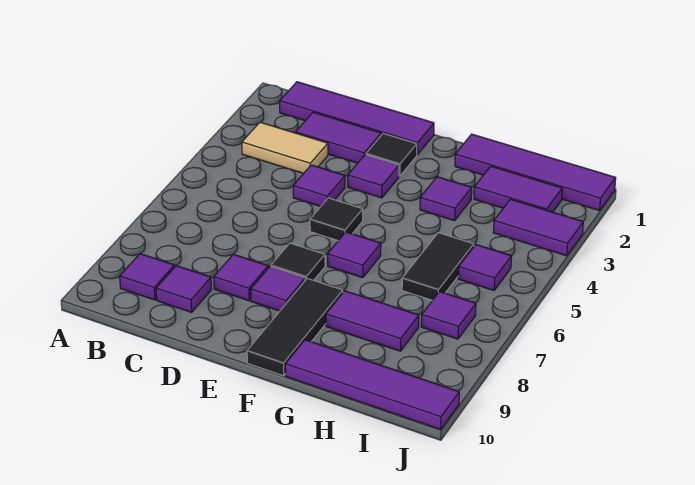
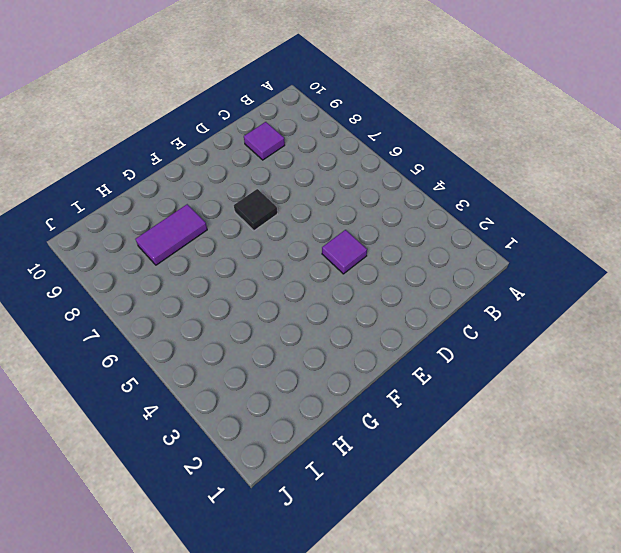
none -> purple tile B1:E1 level 1
none -> tan tile B3:C3 level 1
none -> purple tile B9 level 1

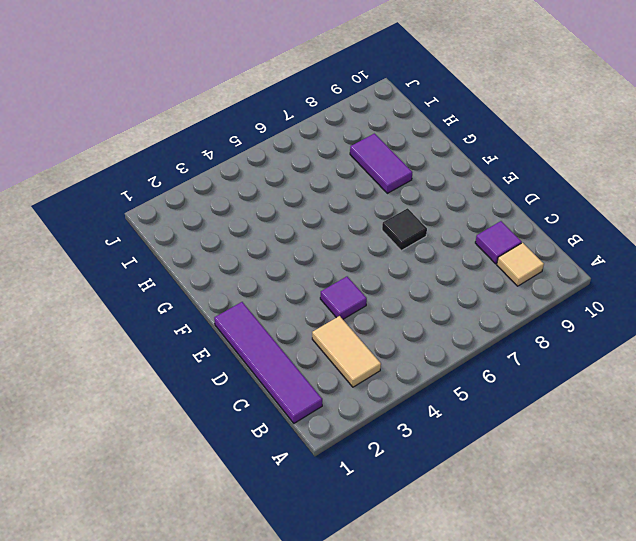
tan tile B9 level 1 -> purple tile B9 level 1
none -> purple tile C2:D2 level 1
none -> purple tile D8 level 1
none -> black tile E2 level 1

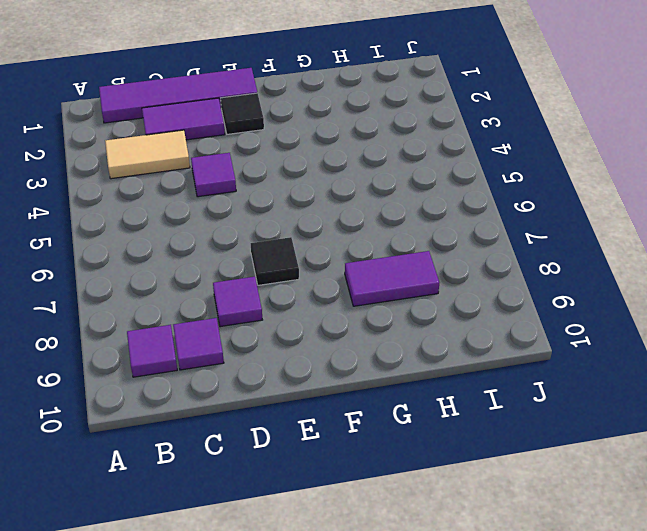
none -> purple tile E3 level 1
none -> black tile E5 level 1
none -> purple tile E8 level 1

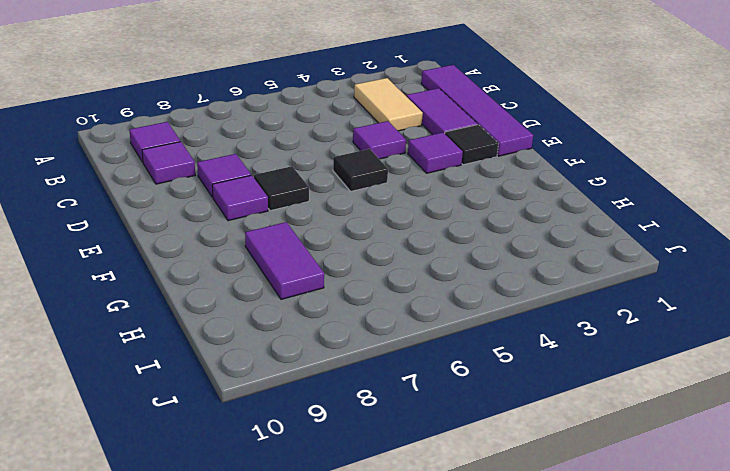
none -> purple tile F6 level 1
none -> black tile F8:F10 level 1
none -> purple tile G1:J1 level 1

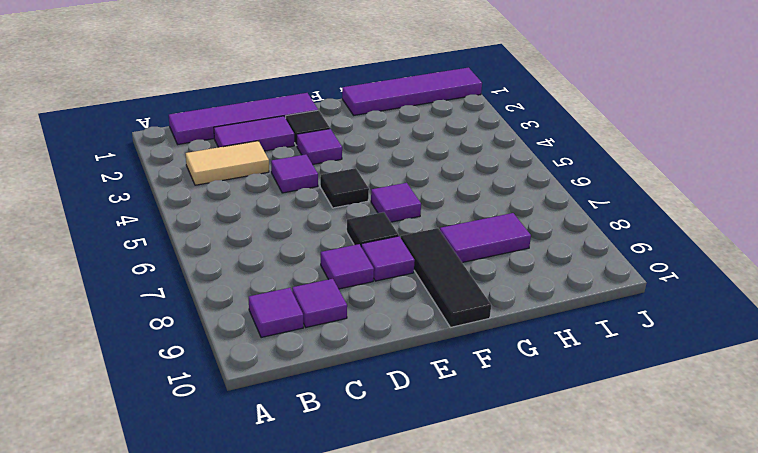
none -> purple tile G3 level 1
none -> purple tile G10:J10 level 1
none -> purple tile H2:I2 level 1

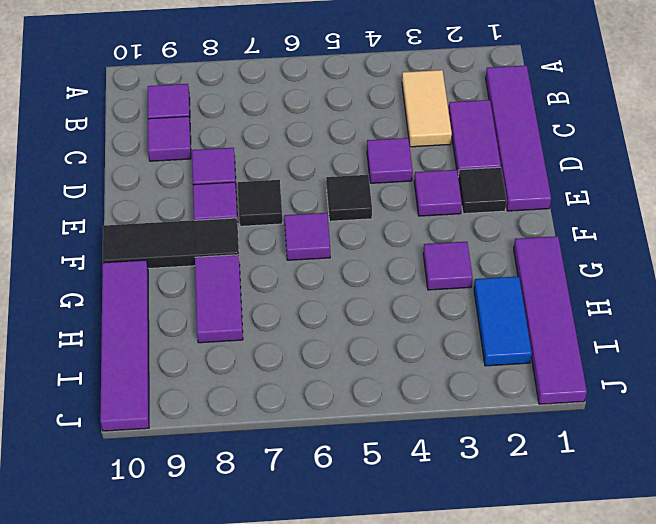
blue tile H2:I2 level 1 -> purple tile H2:I2 level 1
none -> black tile H5:H6 level 1
none -> purple tile I3:J3 level 1
none -> purple tile I5 level 1

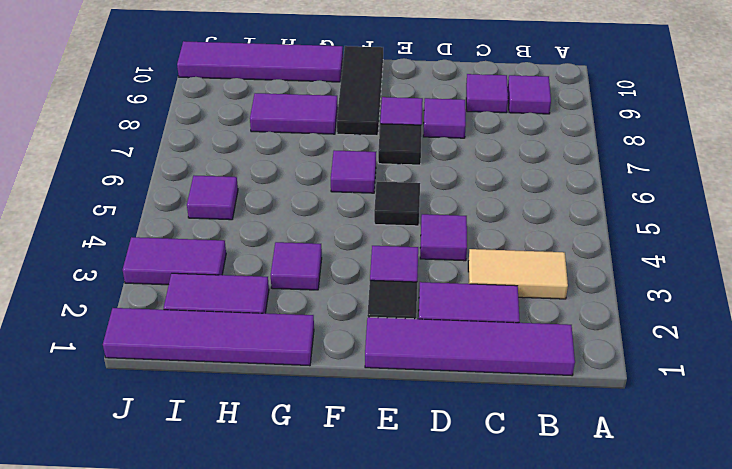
none -> black tile H5:H6 level 1
none -> purple tile I7 level 1

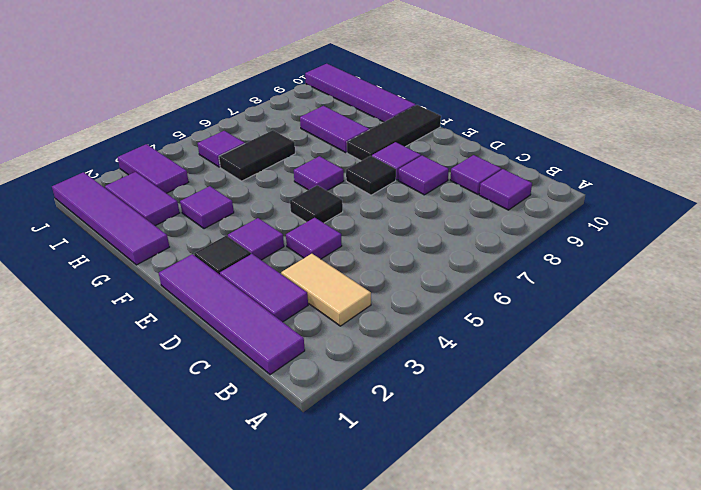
none -> purple tile I7 level 1

